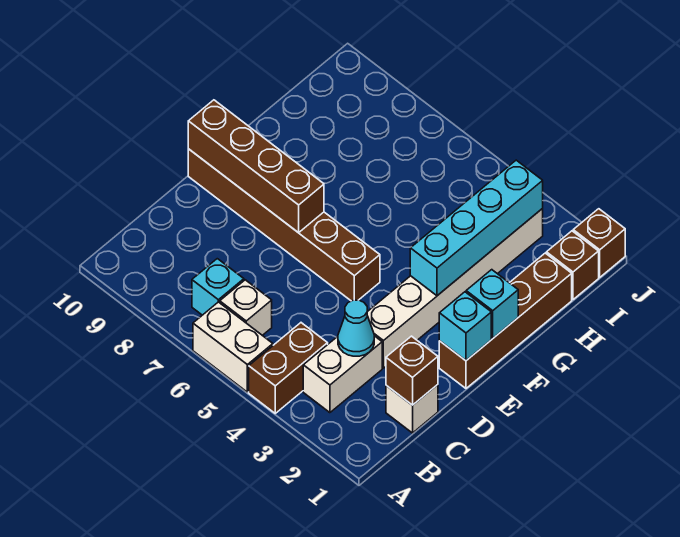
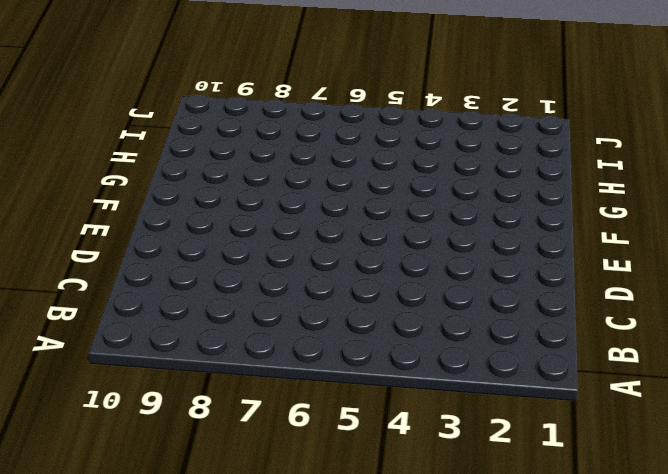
none -> brown brick A4:B4 level 1
none -> white brick A5:A6 level 1
none -> white brick B3:C3 level 1

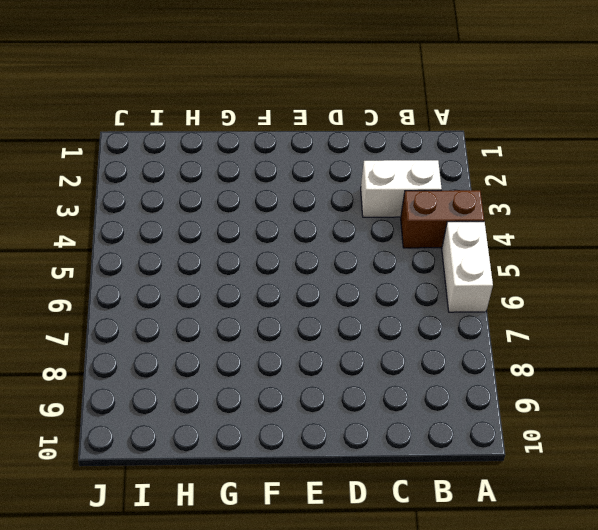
none -> white brick B6 level 1
none -> cyan brick B7 level 1
none -> white brick C1 level 1

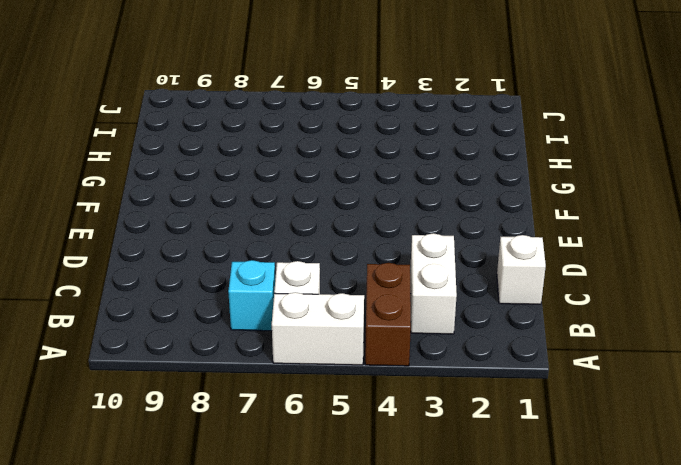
none -> white brick D3:I3 level 1
none -> brown brick E1:H1 level 1
none -> brown brick E5:E10 level 1

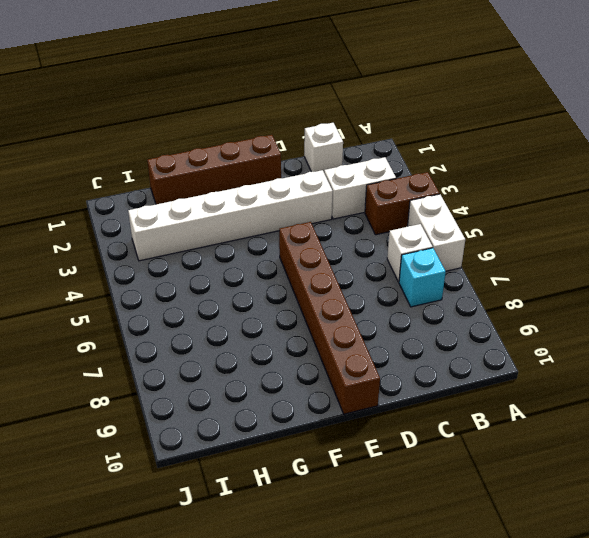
none -> brown brick I1 level 1
none -> brown brick J1 level 1
none -> brown brick C1 level 2

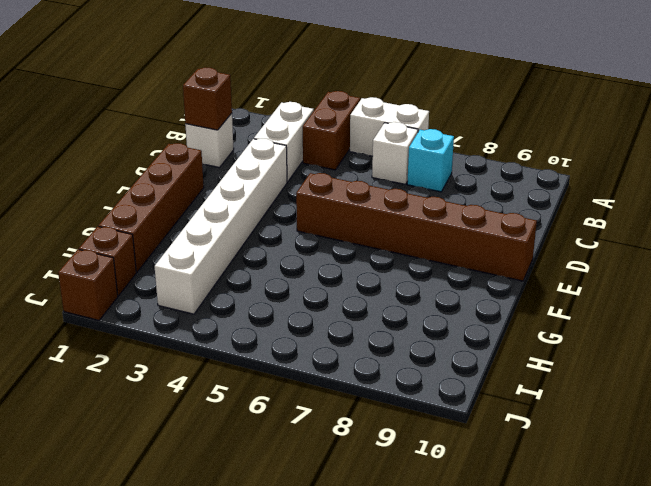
none -> cyan cone C3 level 2
none -> cyan brick E1 level 2
none -> brown brick E7:E10 level 2

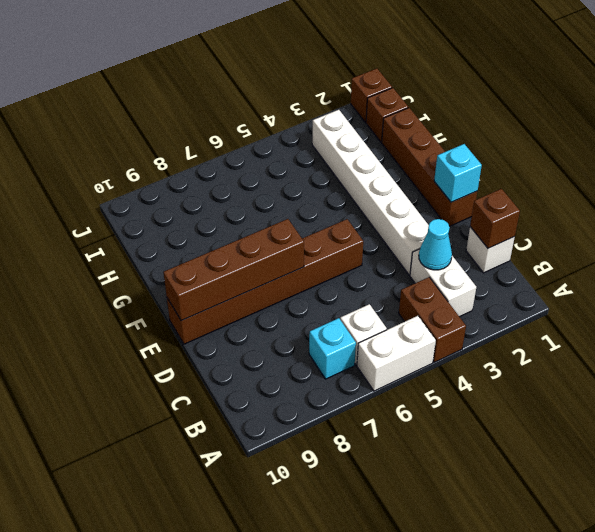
none -> cyan brick F1 level 2
none -> cyan brick F3:I3 level 2

